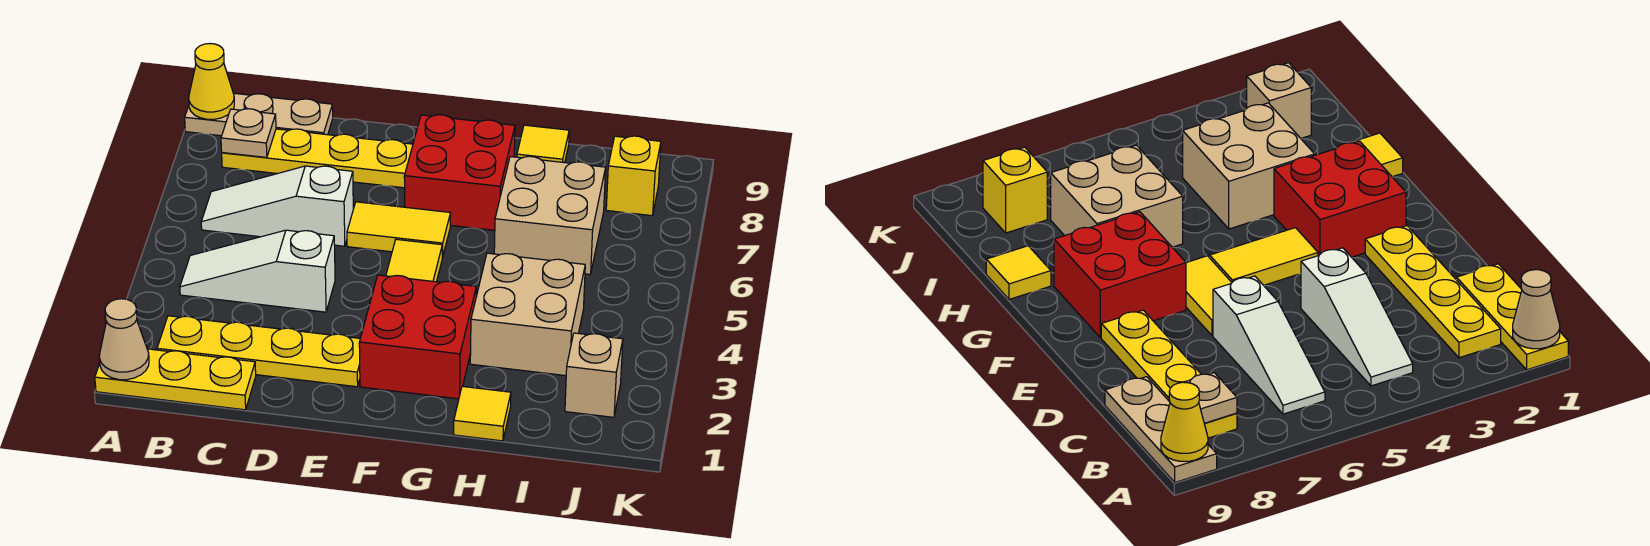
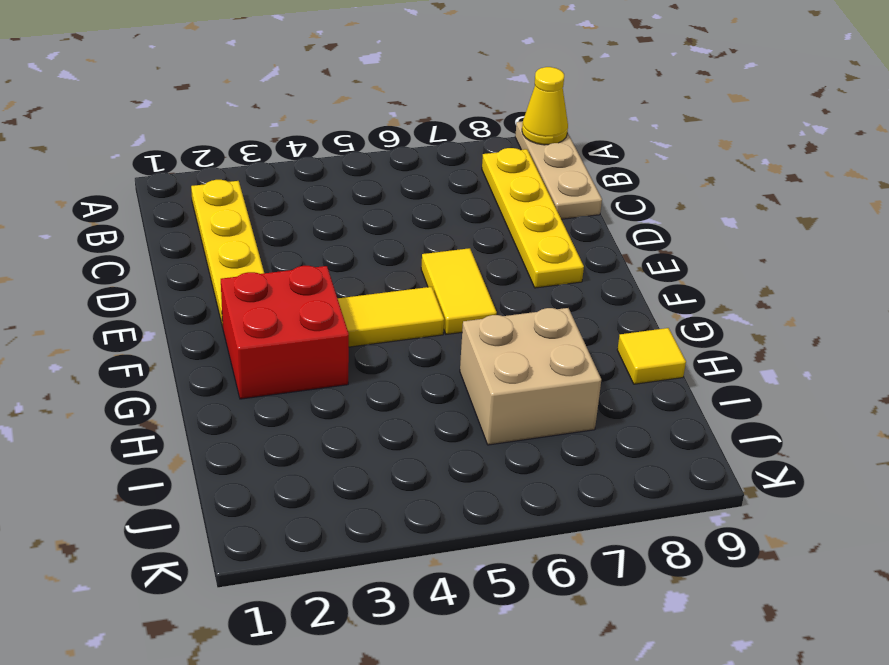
none -> yellow plate A1:C1 level 1
none -> white slope B4:D4 level 1 top D
none -> white slope B6:D6 level 1 top D

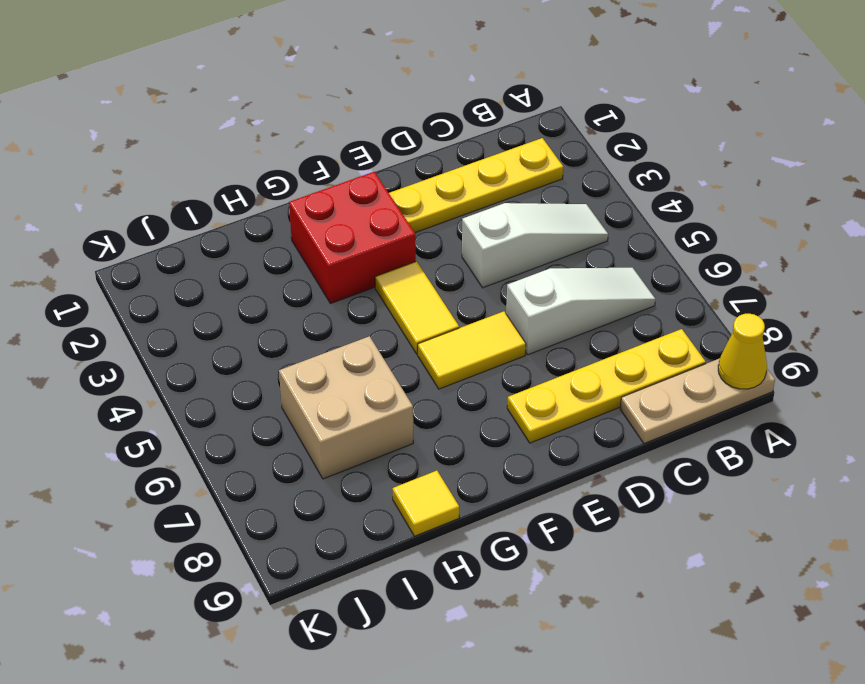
none -> yellow plate A1:C1 level 1
none -> red brick F7:G8 level 1
none -> yellow tile H1 level 1

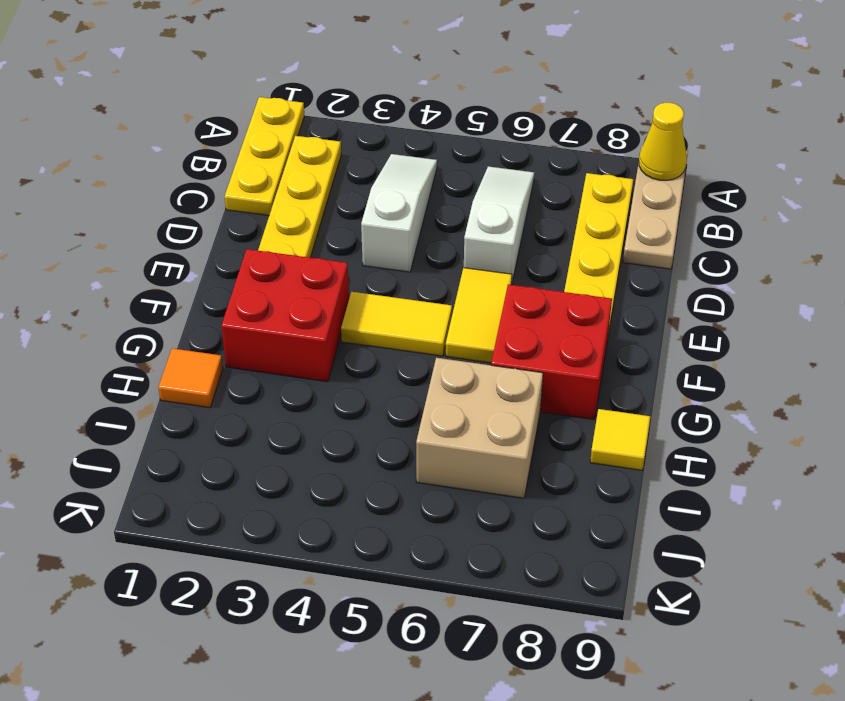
orange tile H1 level 1 -> yellow tile H1 level 1
none -> tan brick H3:I4 level 1
none -> tan brick J2 level 1
none -> yellow brick J8 level 1

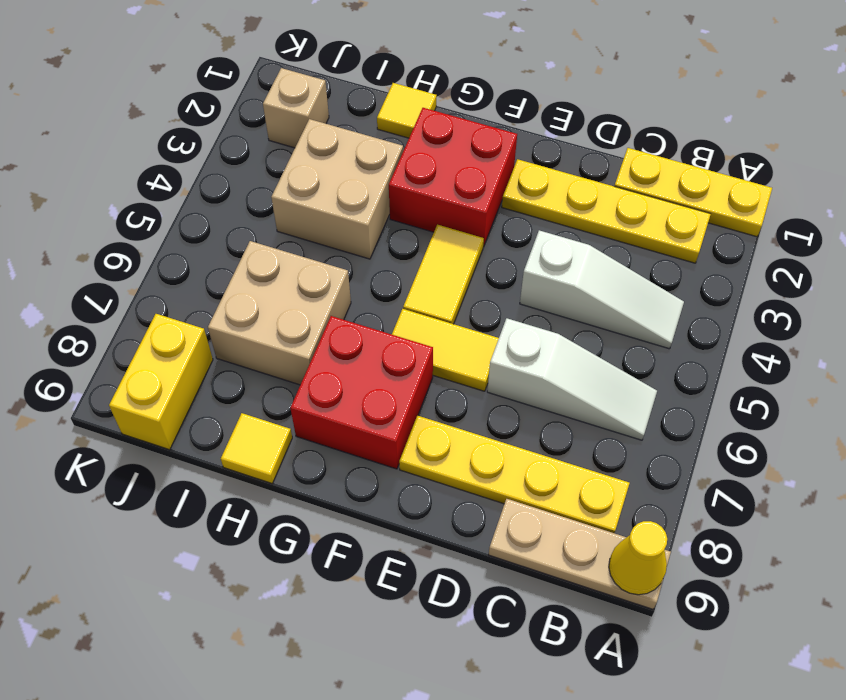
yellow brick J8:J9 level 1 -> yellow brick J8 level 1
none -> tan cone A1 level 2
none -> tan plate B8 level 2

